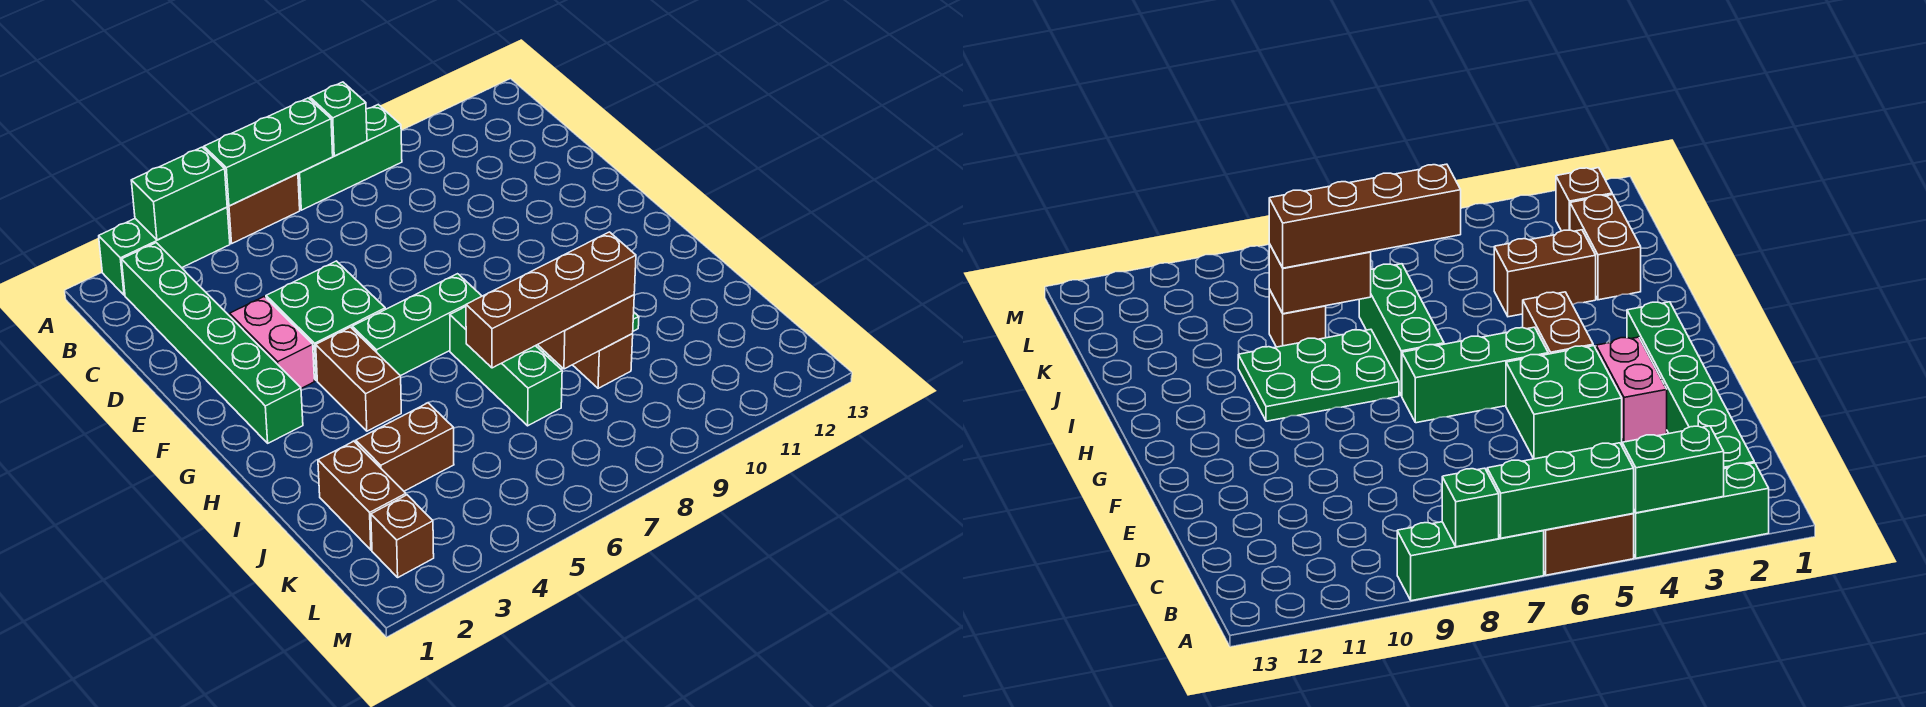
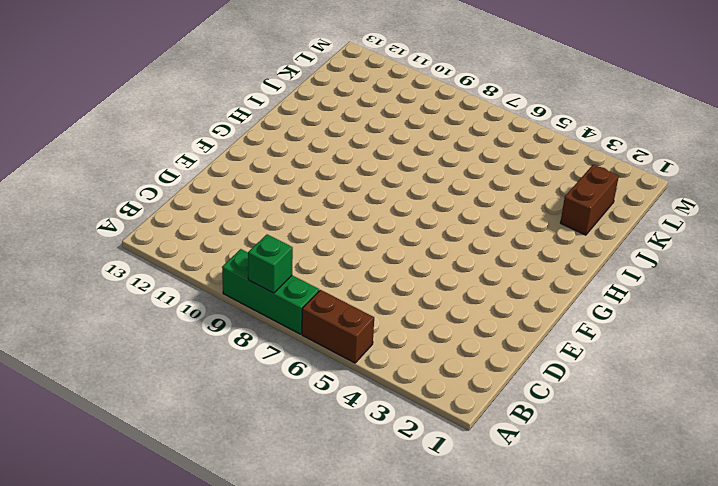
none -> green brick A2:A4 level 1
none -> green brick B2:G2 level 1
none -> pink brick E3:F3 level 1

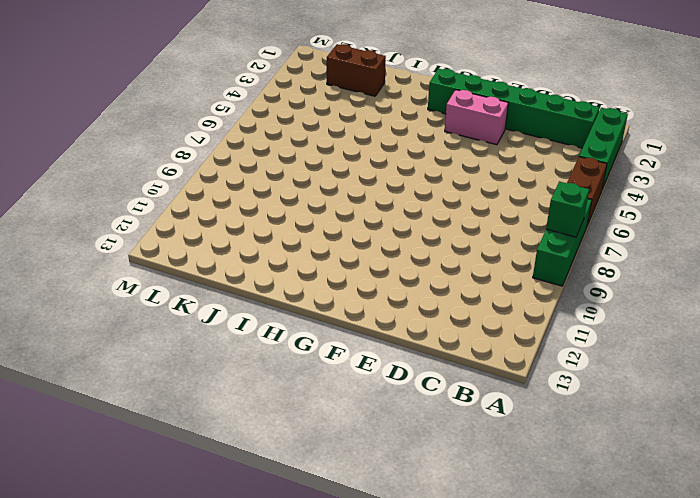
none -> green brick E4:F5 level 1
none -> brown brick G4:H4 level 1
none -> green brick G5:G7 level 1

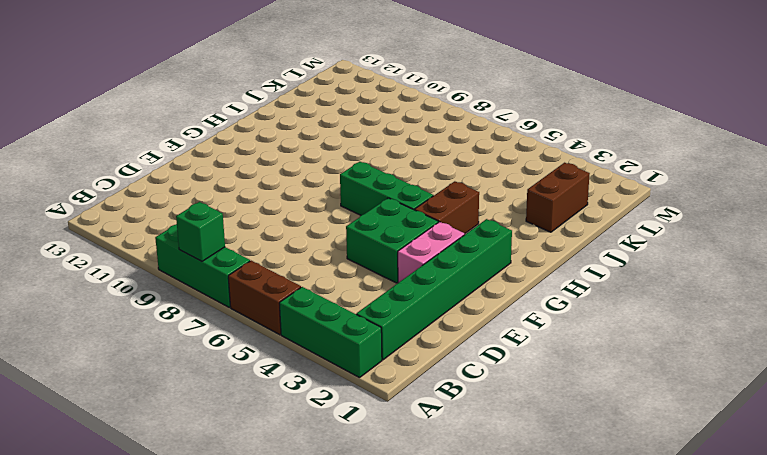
none -> green brick H7:J7 level 1
none -> green plate H8:I10 level 1
none -> brown brick J3:J4 level 1

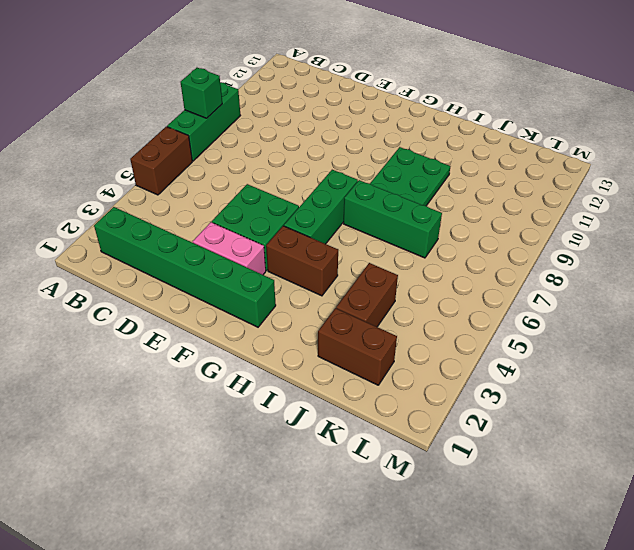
none -> green brick A2:A4 level 1
none -> brown brick J9 level 1
none -> brown brick L2 level 1

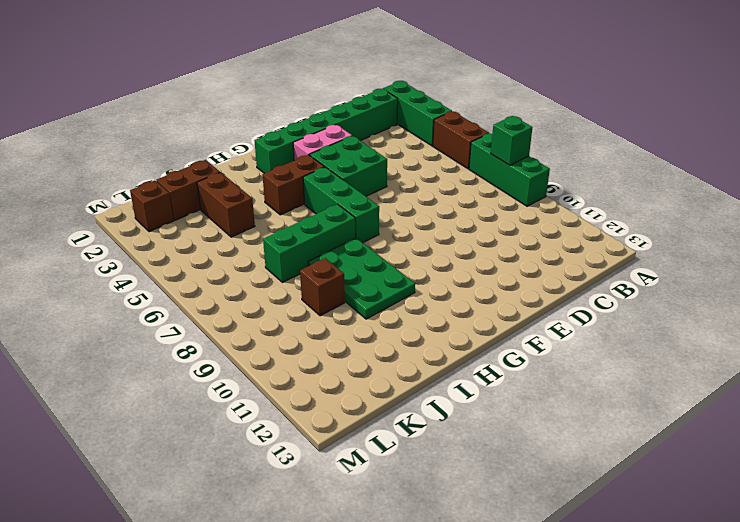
none -> green brick A3:A4 level 2
none -> green brick A5:A7 level 2
none -> brown brick J8:J9 level 2

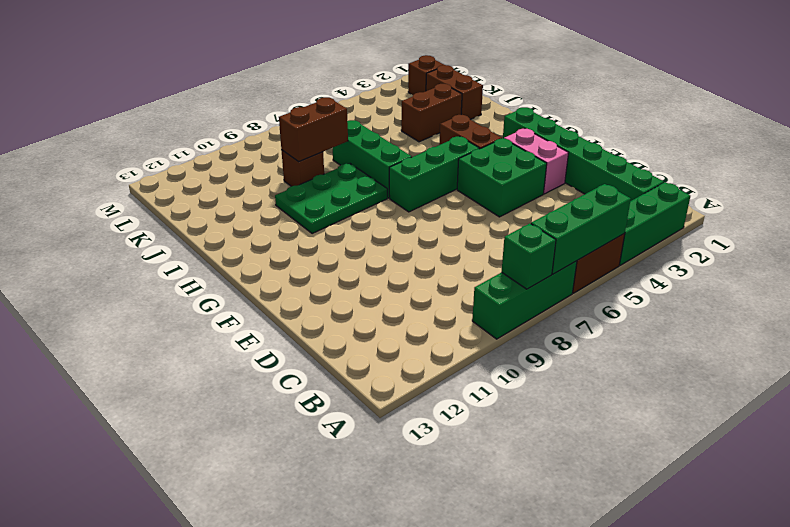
none -> green brick A3:A4 level 2
none -> brown brick J6:J9 level 3

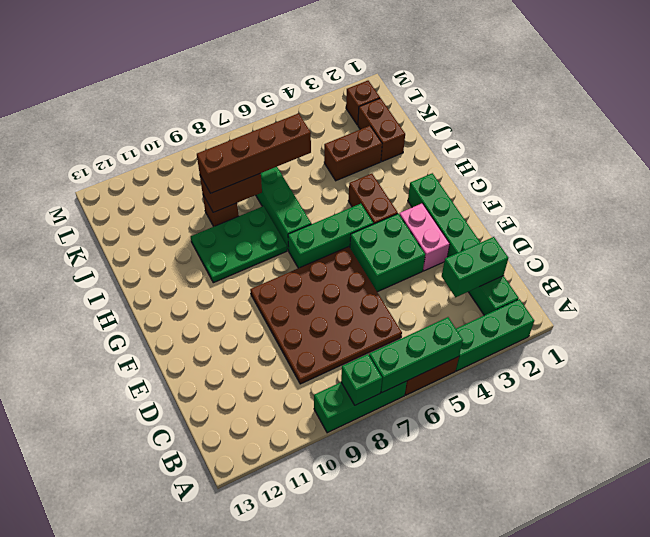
green brick C2:C3 level 2 -> green brick A3:A4 level 2
brown plate C6:F9 level 1 -> none

